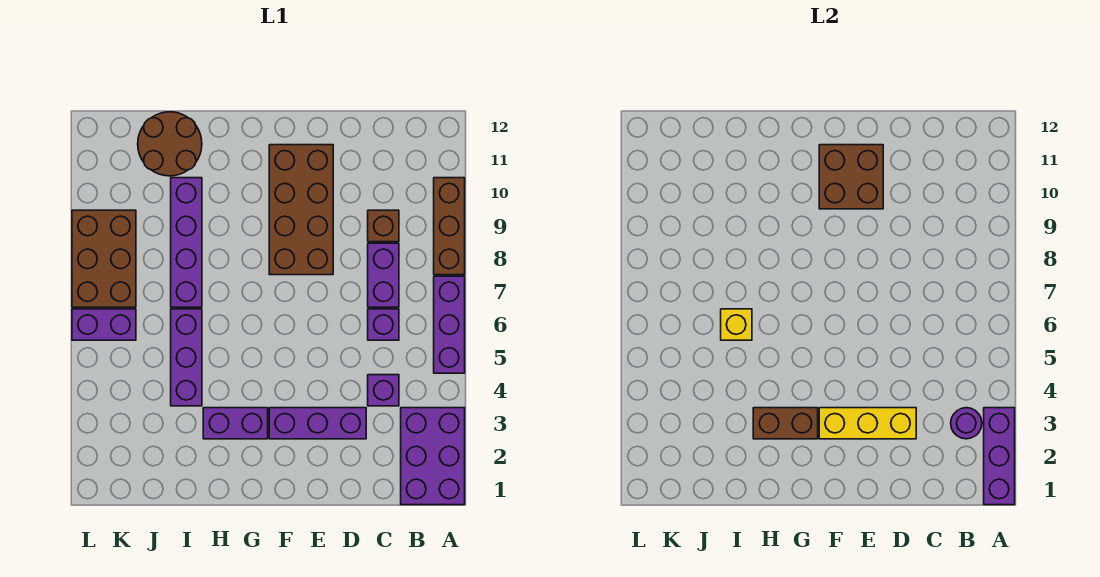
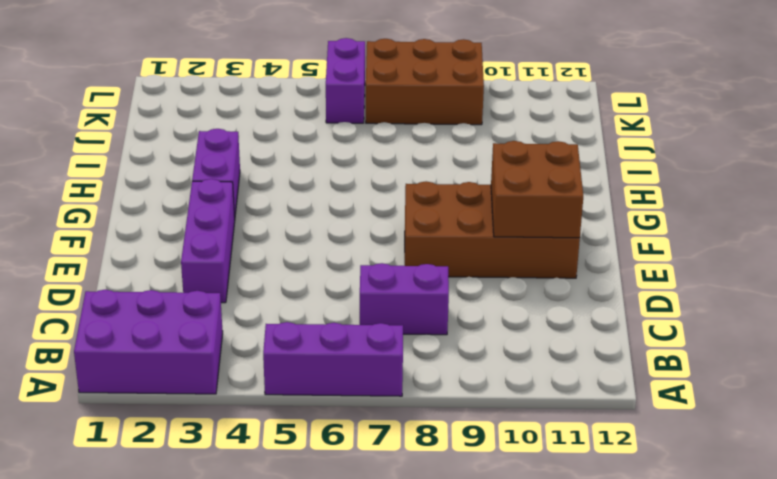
none -> brown brick A8:A10 level 1
none -> purple brick C4 level 1
none -> purple brick C6 level 1

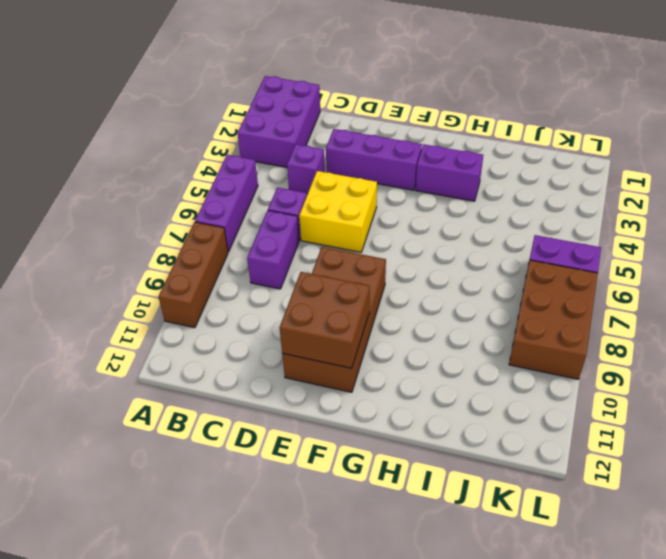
yellow brick D5:E6 level 1 -> none
none -> brown brick C9 level 1
none -> purple brick I4:I6 level 1
none -> purple brick I7:I10 level 1

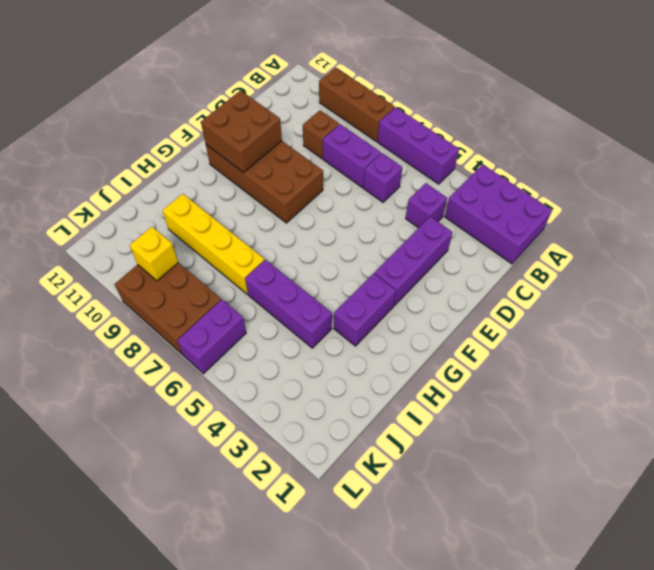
yellow brick I7:I10 level 1 -> purple brick I7:I10 level 1
yellow brick K9 level 2 -> yellow brick I6 level 2
none -> brown round brick I11:J12 level 1
none -> purple brick A1:A3 level 2
none -> purple round brick B3 level 2

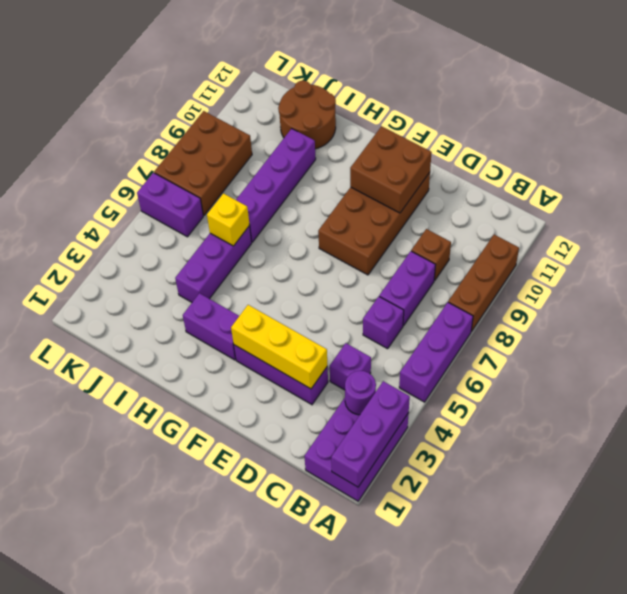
none -> brown brick G3:H3 level 2

